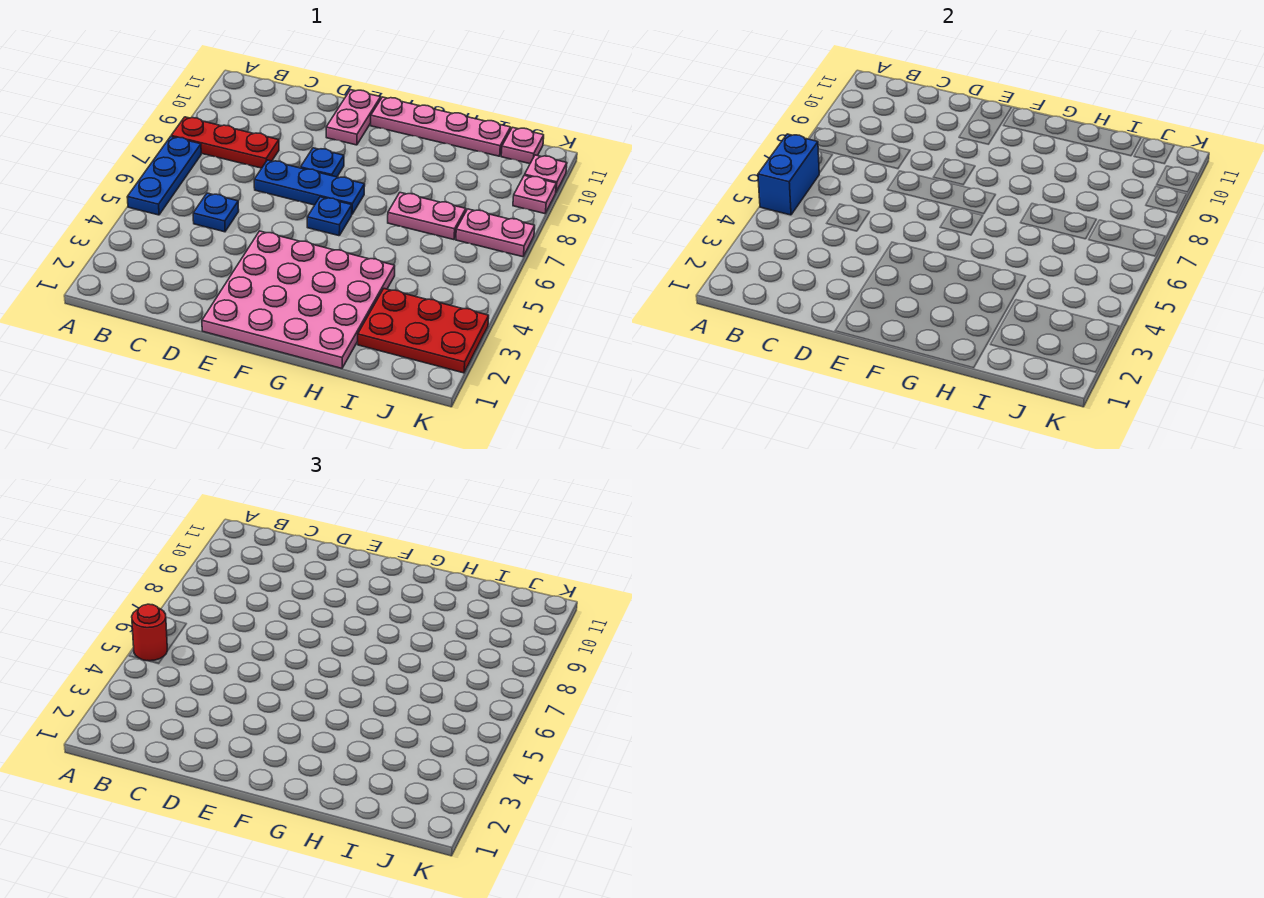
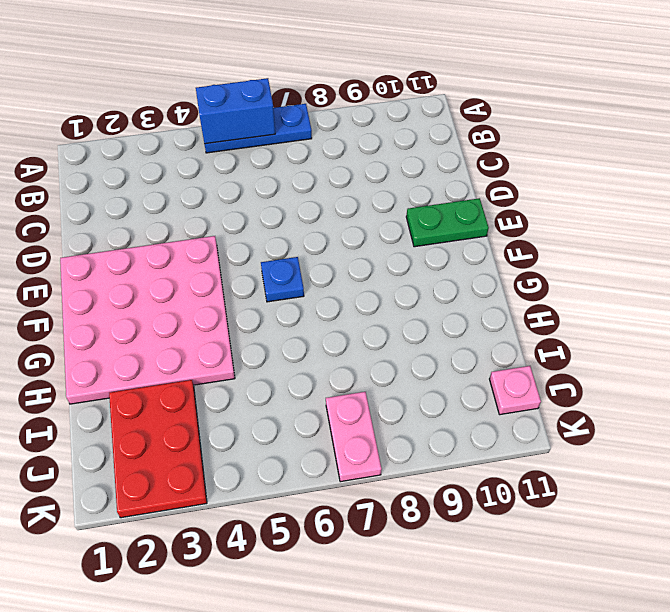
green plate E10:E11 level 1 -> pink plate E10:E11 level 1
none -> red plate A8:C8 level 1
none -> blue plate C5 level 1
none -> blue plate D7:F7 level 1

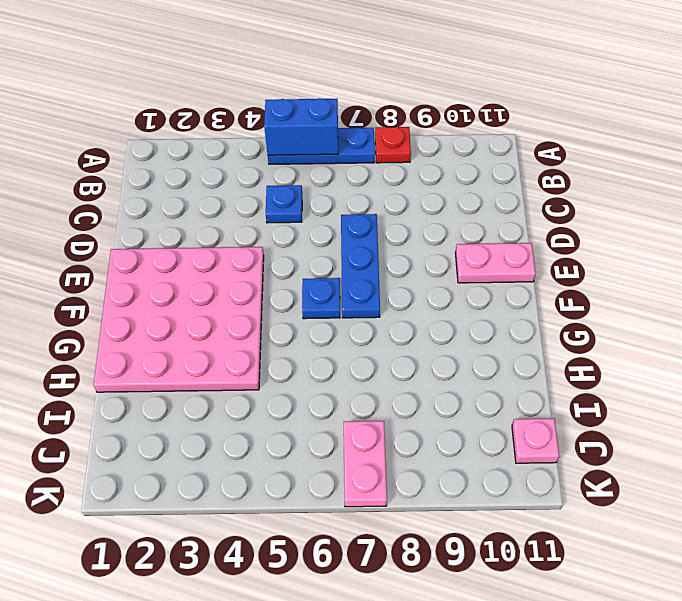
red plate A8 level 1 -> red plate A8:C8 level 1
none -> blue plate E8 level 1
none -> pink plate F11:I11 level 1
none -> pink plate H7:I7 level 1

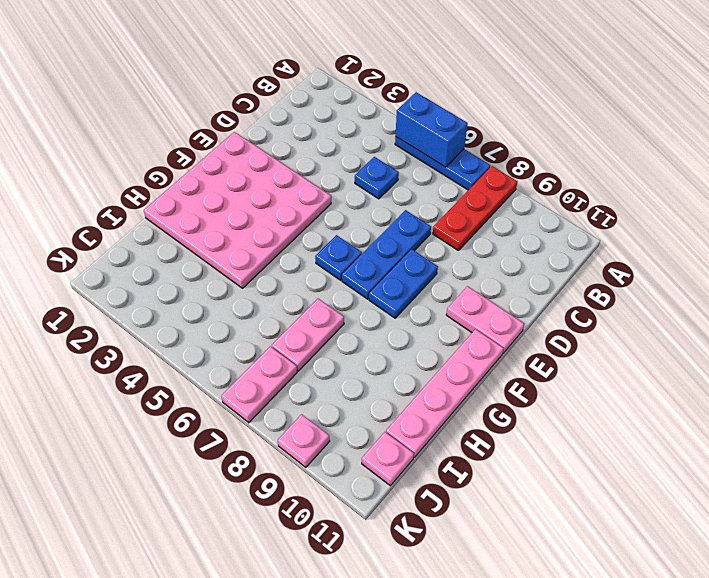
blue plate E8:F8 level 1 -> blue plate E8 level 1
none -> red plate I2:K3 level 1
none -> pink plate K10 level 1
none -> red round brick A5 level 3

